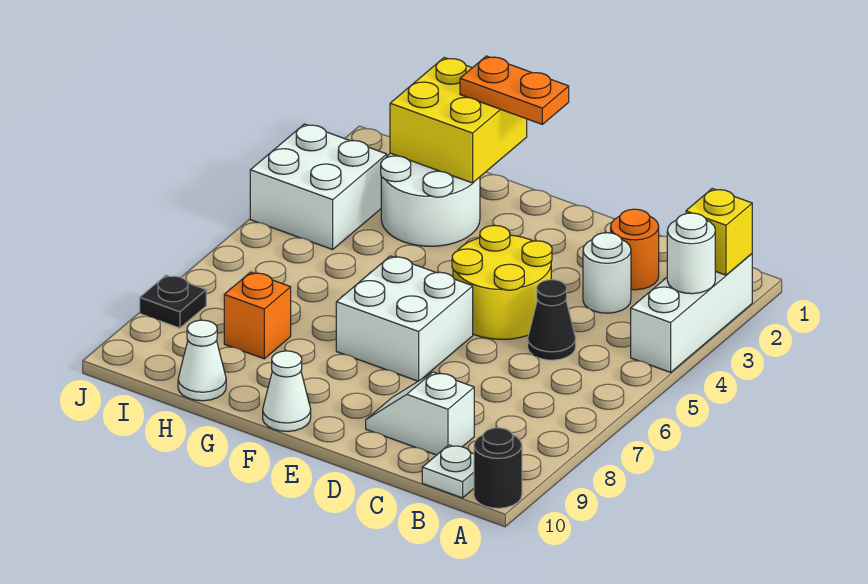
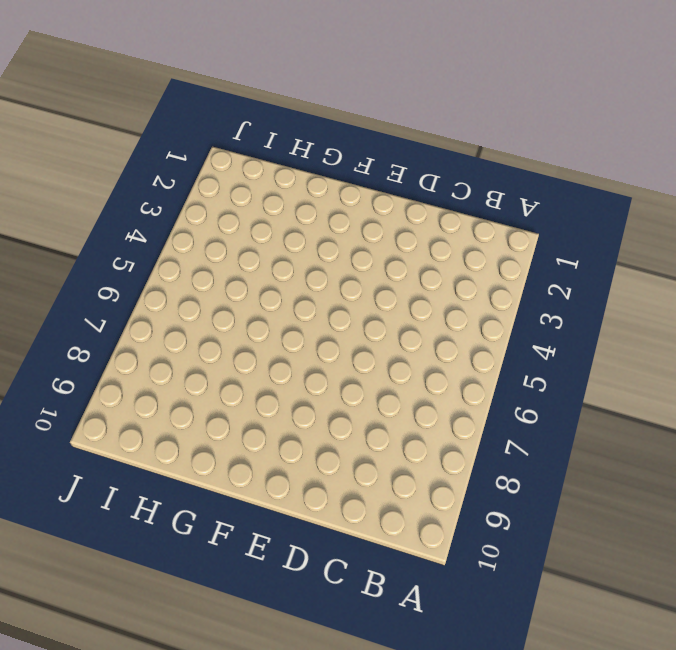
none -> white brick A2:A4 level 1
none -> black round brick A10 level 1
none -> white plate B10 level 1

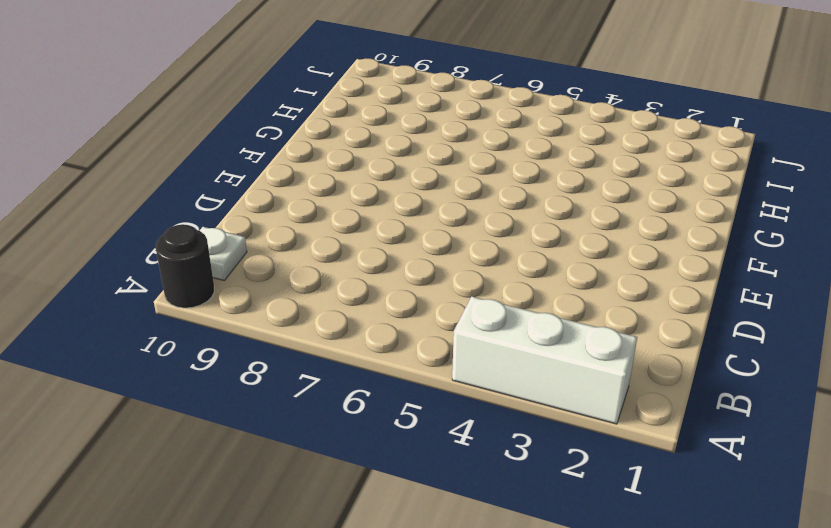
none -> orange round brick C2 level 1
none -> white round brick C3 level 1
none -> black cone C5 level 1

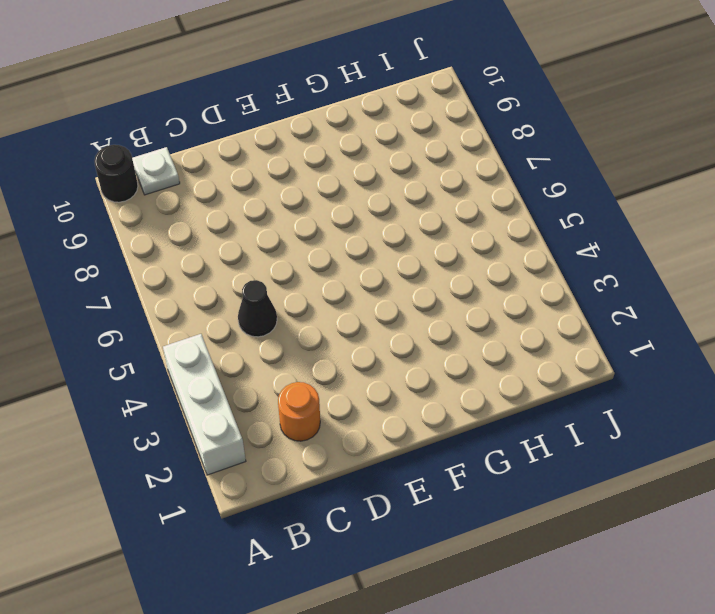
none -> white round brick C3 level 1
none -> white slope C9:D9 level 1 top C
none -> yellow round brick D4:E5 level 1

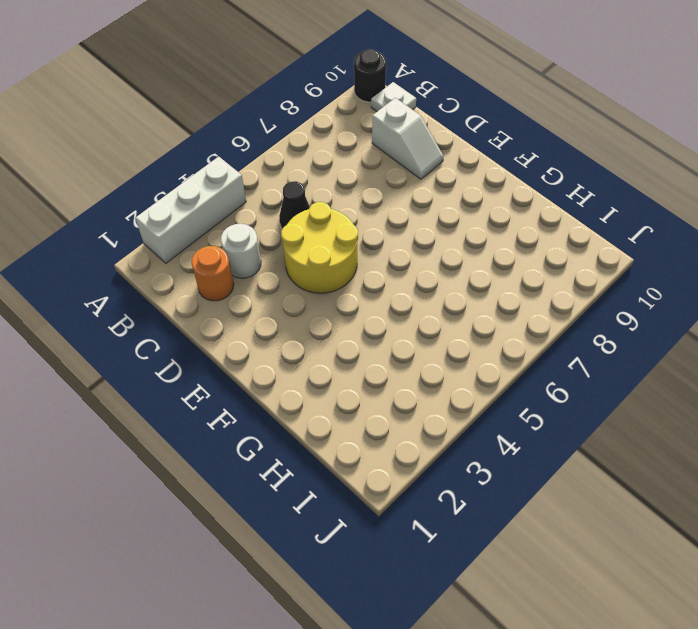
none -> white brick E6:F7 level 1
none -> white cone F10 level 1
none -> white round brick G2:H3 level 1

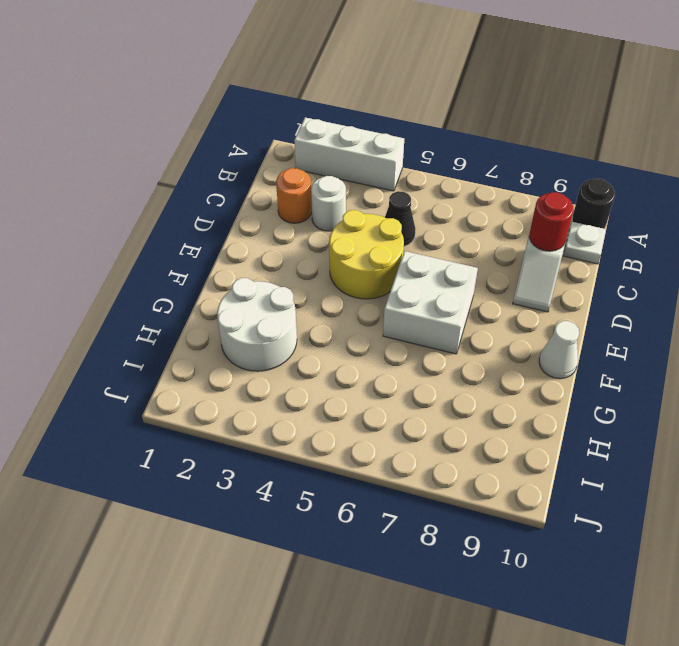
red round brick C9 level 2 -> none
none -> orange brick H8 level 1
none -> white cone H10 level 1
none -> white brick I3:J4 level 1

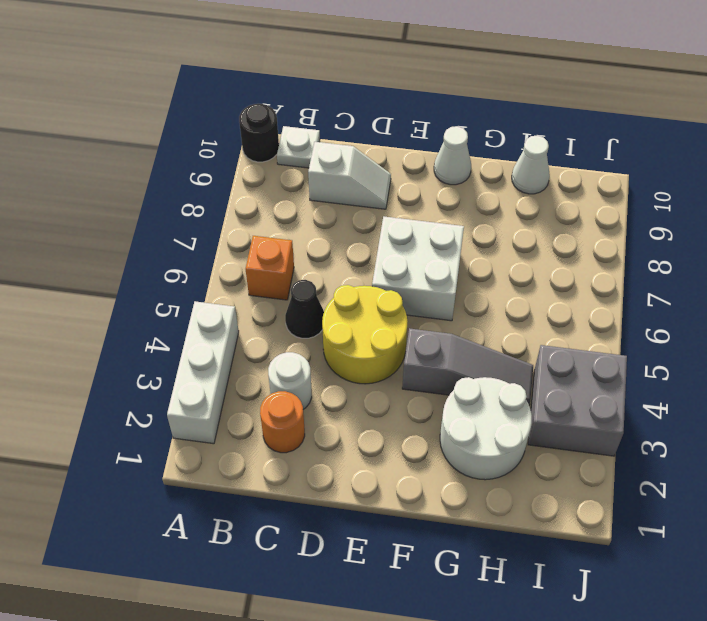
orange brick B6 level 1 -> orange brick H8 level 1
grey slope F4:H4 level 1 top F -> none
grey brick I3:J4 level 1 -> white brick I3:J4 level 1
none -> black plate J8 level 1
none -> yellow brick A2 level 2
none -> white round brick A3 level 2

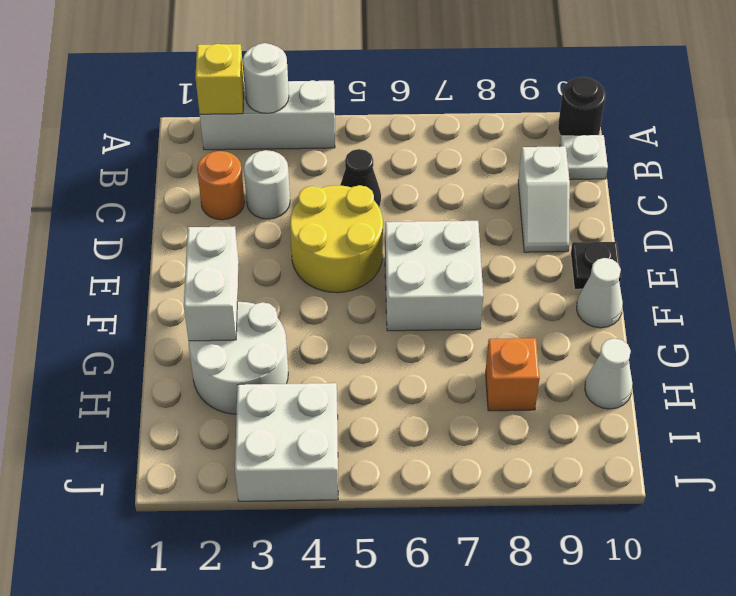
black plate E10 level 1 -> black plate J8 level 1
white brick F2:G2 level 2 -> yellow brick G1:H2 level 2
none -> orange plate F1:G1 level 3

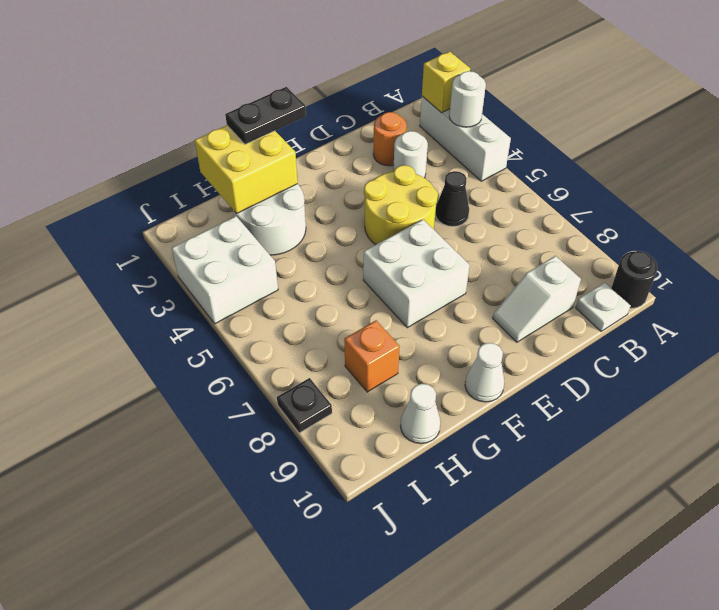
black plate F1:G1 level 3 -> orange plate F1:G1 level 3

